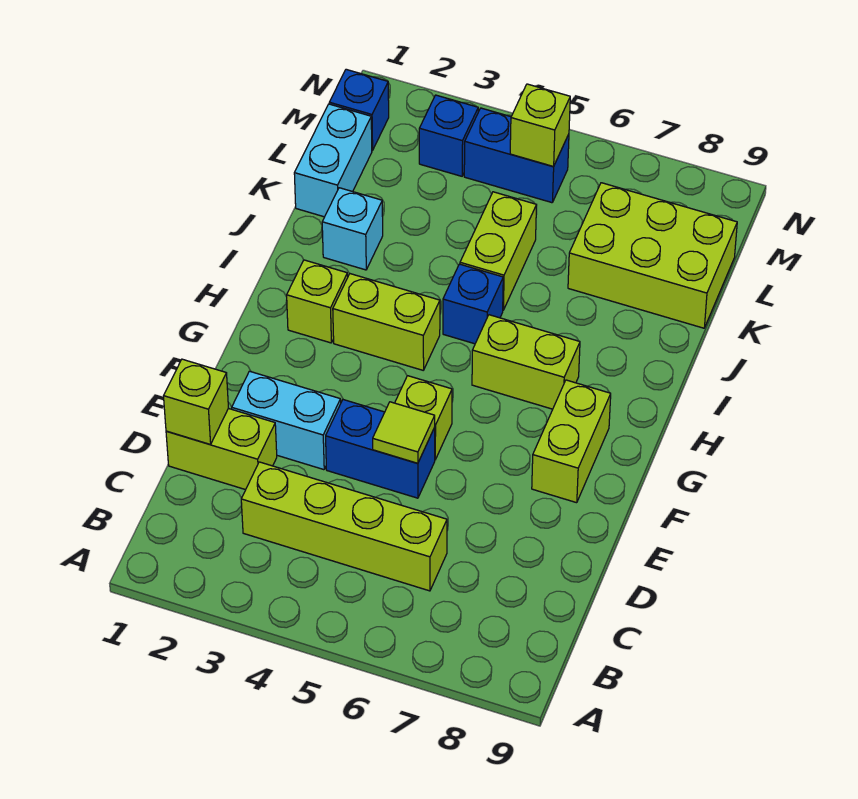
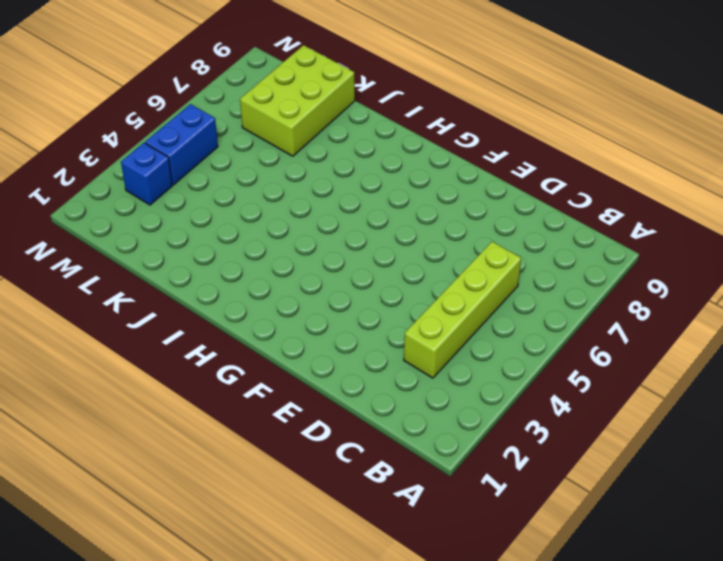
none -> lime brick D1:D2 level 1
none -> cyan brick E2:E3 level 1
none -> blue brick E4:E5 level 1

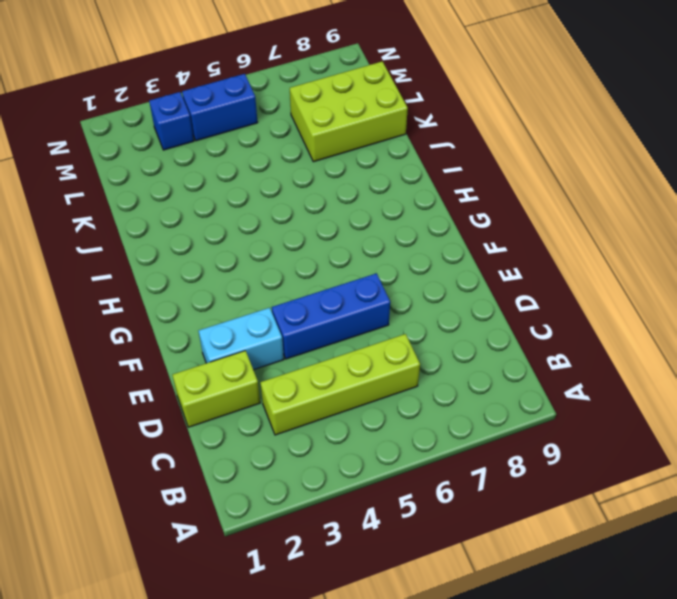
blue brick E4:E6 level 1 -> blue brick E4:E5 level 1
none -> lime brick F5 level 1
none -> lime brick F8:G8 level 1
none -> lime brick H2 level 1

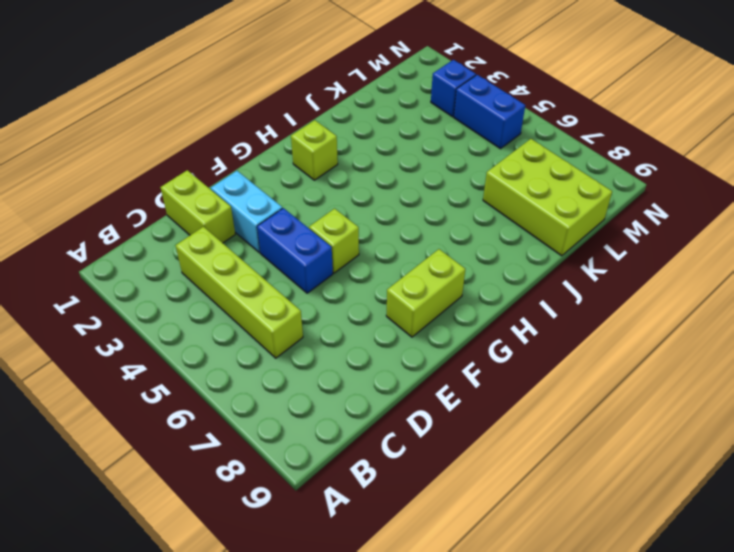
none -> lime brick H3:H4 level 1
none -> lime brick H6:H7 level 1
none -> blue brick I5 level 1

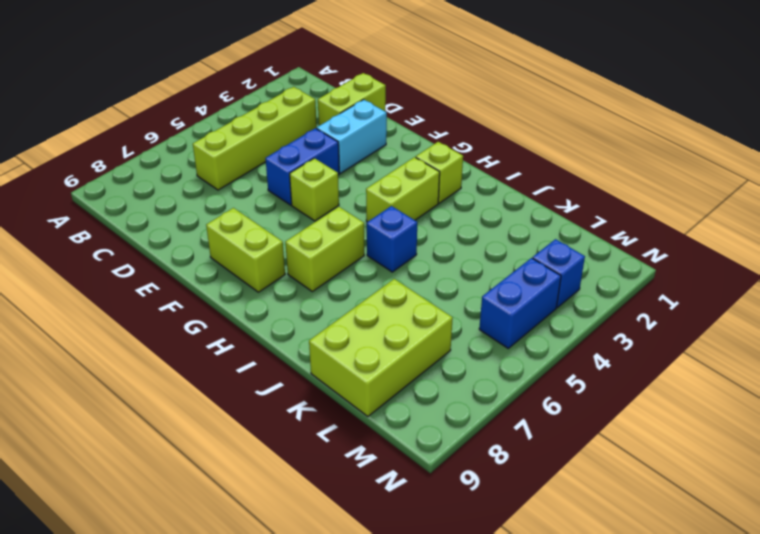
none -> cyan brick J2 level 1
none -> lime brick J5:K5 level 1
none -> cyan brick K1:L1 level 1

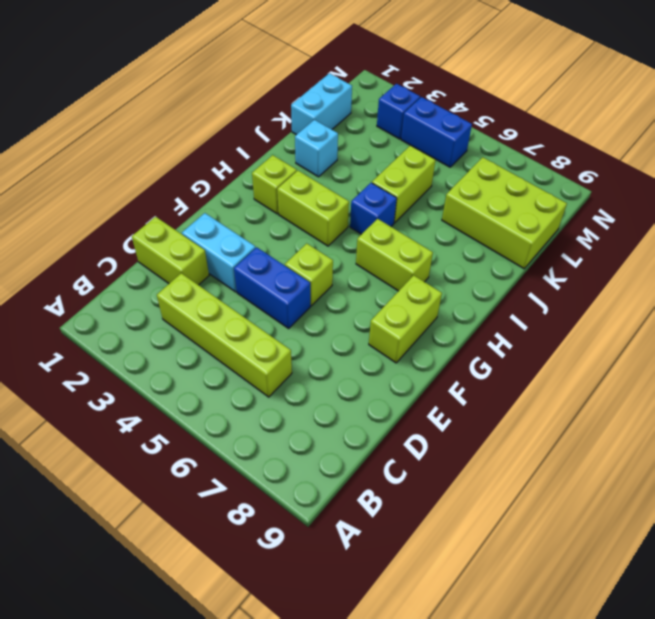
none -> blue brick M1 level 1
none -> lime brick D1 level 2
none -> lime tile E5 level 2

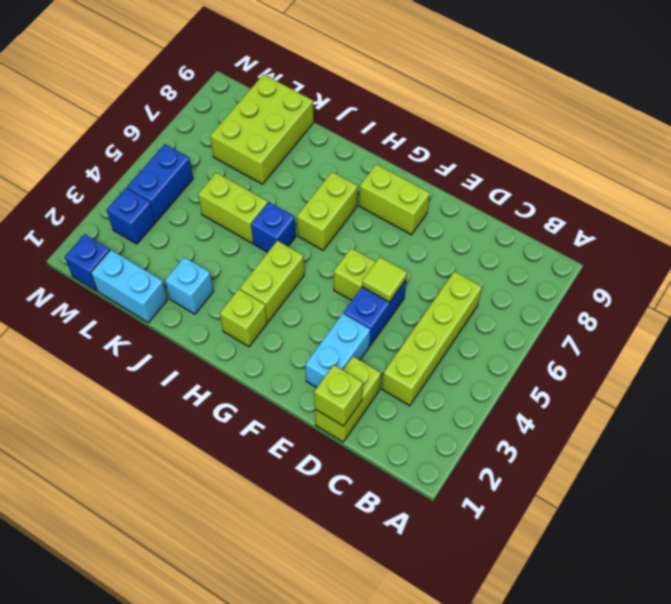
none -> lime brick M5 level 2

